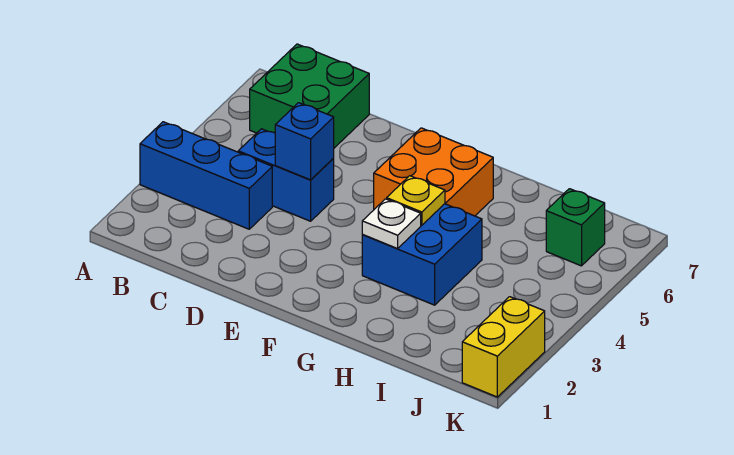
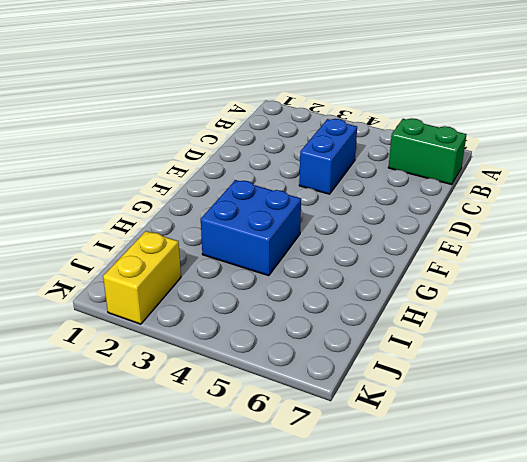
green brick B6:B7 level 1 -> green brick B6:C7 level 1
yellow brick J2:K2 level 1 -> yellow brick K1:K2 level 1
none -> blue brick A3:C3 level 1
none -> orange brick F5:G6 level 1

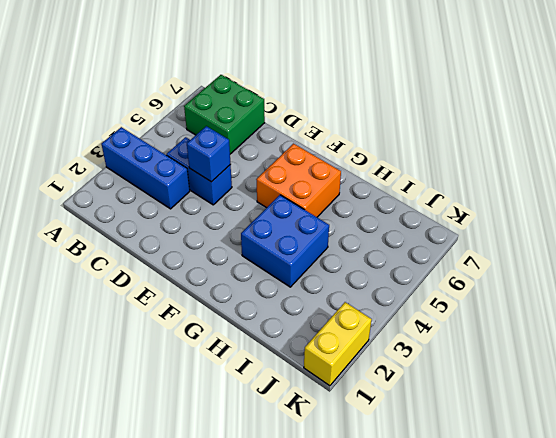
none -> green brick J6 level 1
none -> white plate G3 level 2

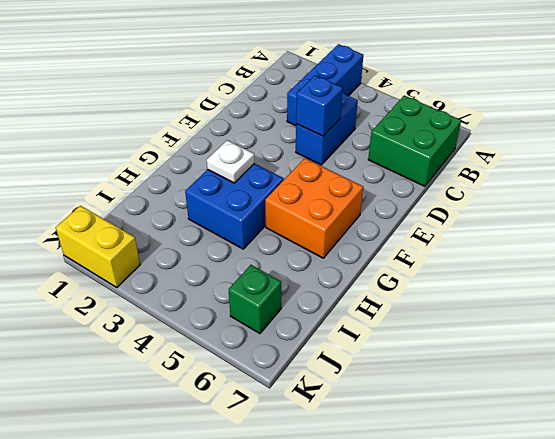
none -> yellow plate G4 level 2

